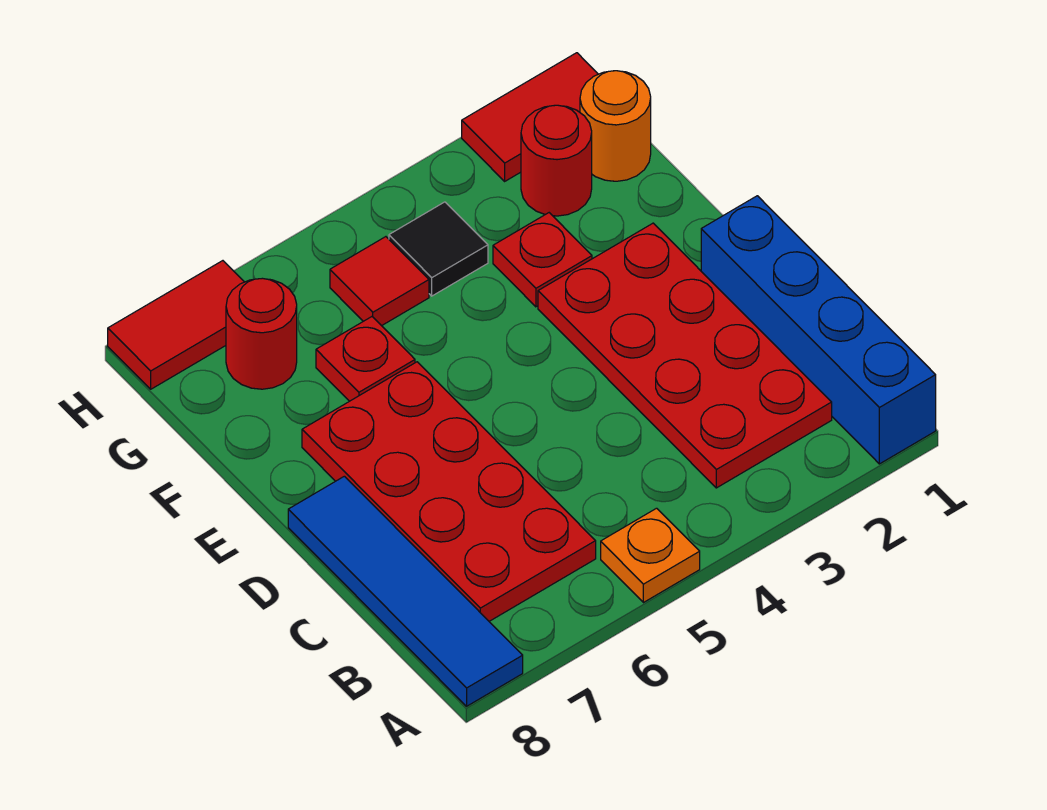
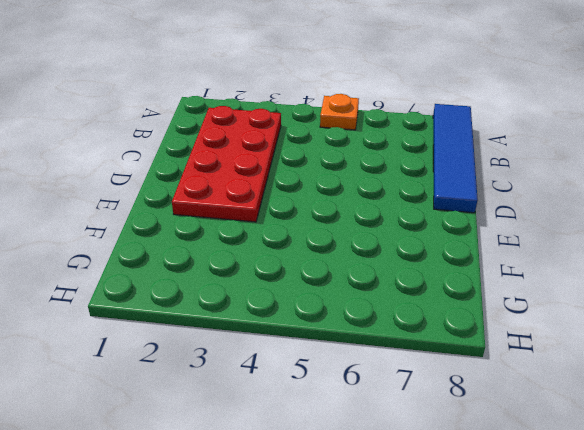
none -> blue brick A1:D1 level 1
none -> red plate B6:E7 level 1
none -> red plate F3 level 1

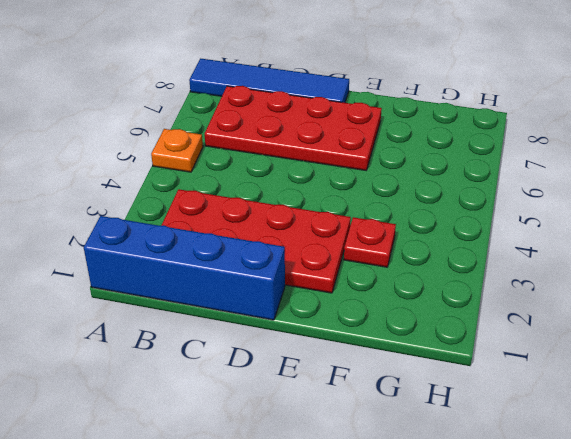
none -> red plate F6 level 1
none -> orange round brick G1 level 1
none -> red round brick G2 level 1

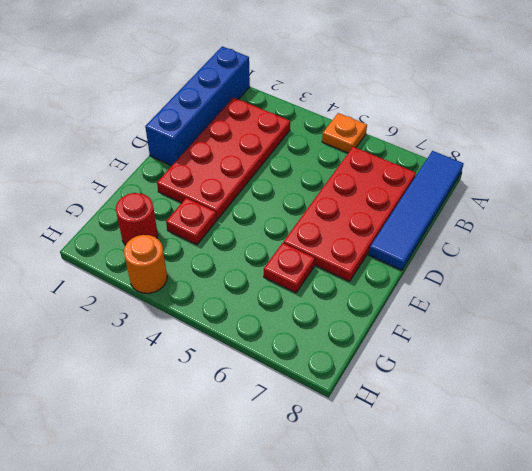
orange round brick H3 level 1 -> orange round brick G1 level 1
none -> black tile G4 level 1
none -> red tile G5 level 1
none -> red round brick G7 level 1

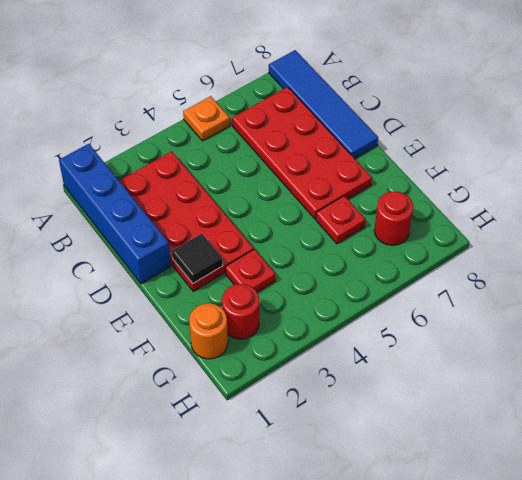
black tile E2 level 2 -> black tile G4 level 1
none -> red tile G5 level 1
none -> red tile H1:H2 level 1
none -> red tile H7:H8 level 1

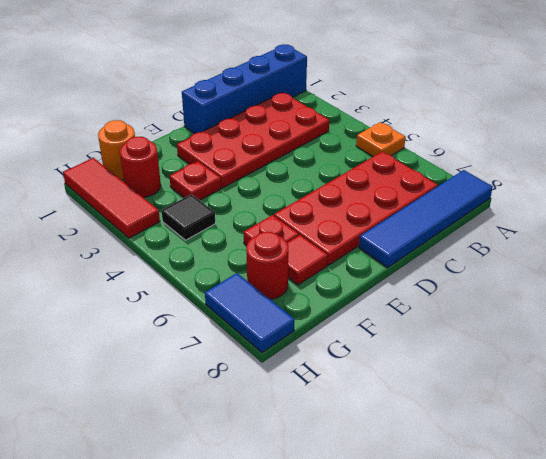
red tile F7 level 1 -> red tile G5 level 1
red tile H1:H3 level 1 -> red tile H1:H2 level 1
blue tile H7:H8 level 1 -> red tile H7:H8 level 1

